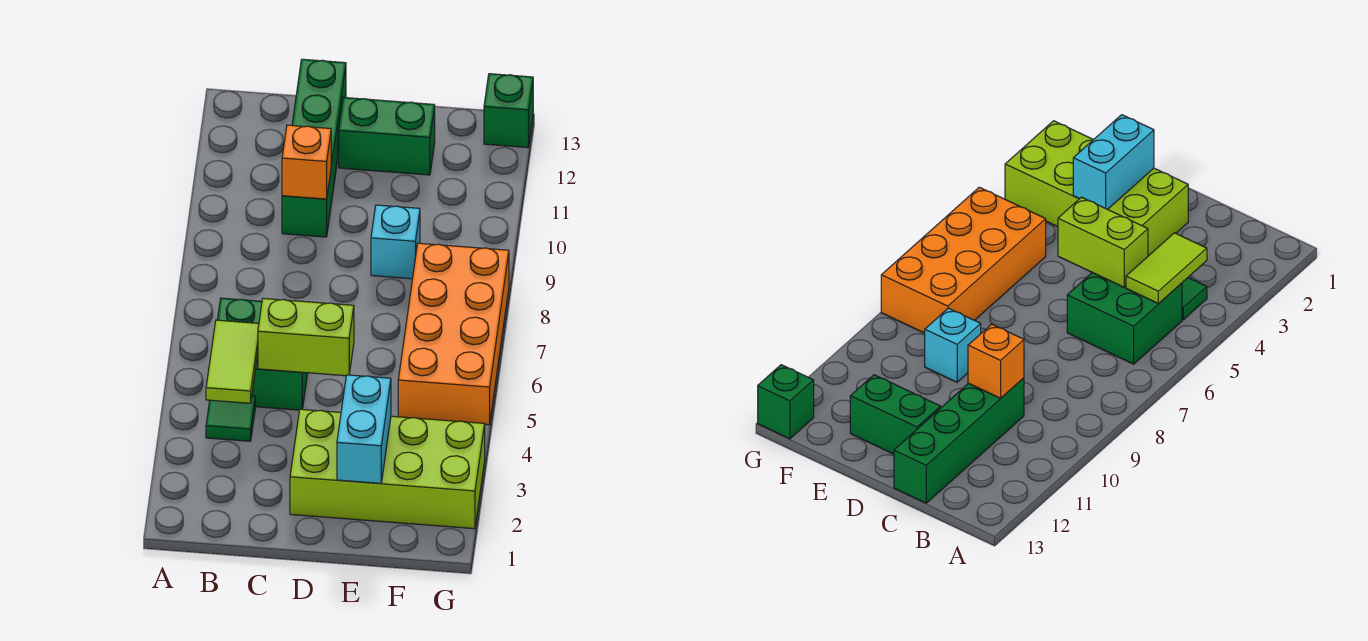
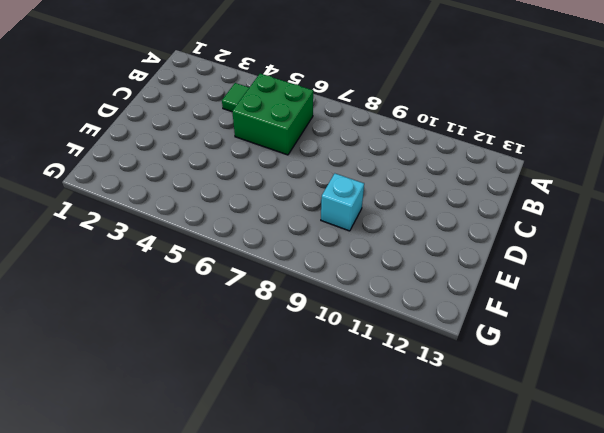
none -> green brick C10:C13 level 1
none -> lime brick D2:G3 level 1
none -> green brick D12:E12 level 1

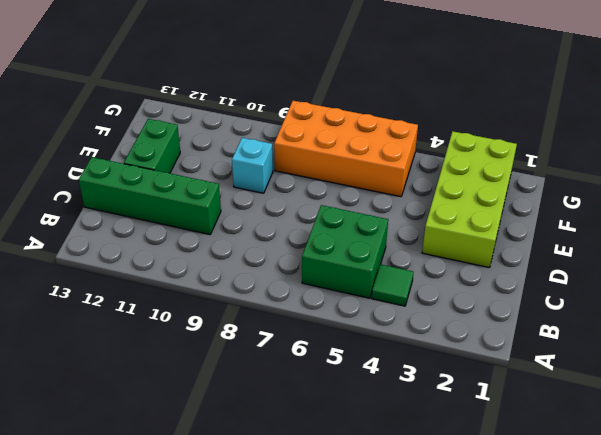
none -> green brick G13 level 1
none -> lime tile B4:B5 level 2
none -> lime brick C5:D5 level 2

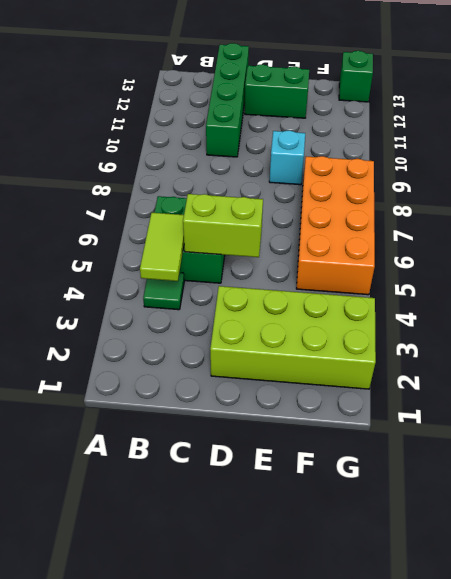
none -> orange brick C10 level 2
none -> cyan brick E2:E3 level 2

